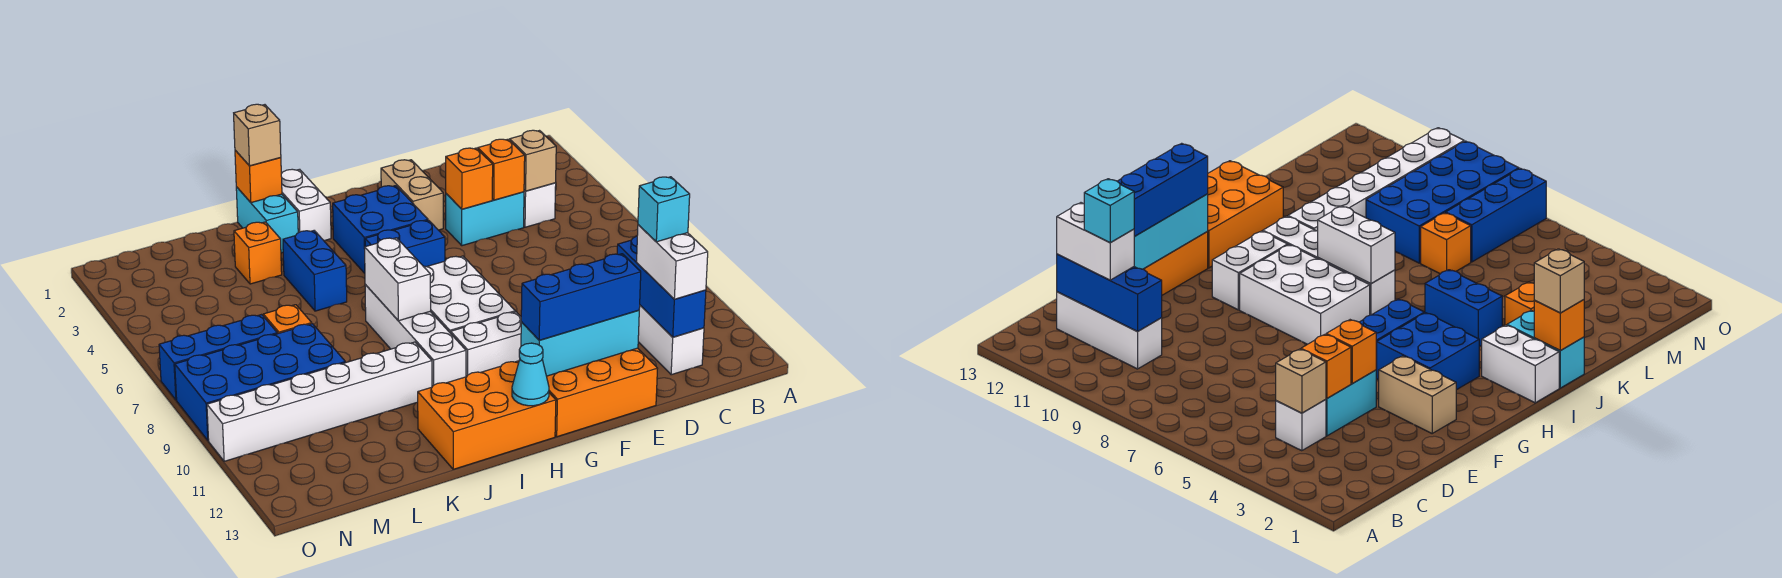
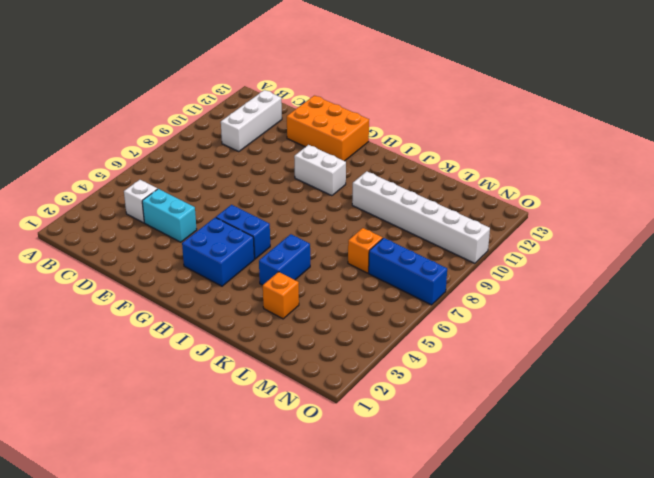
none -> tan brick F2:F3 level 1
none -> white brick G7:H9 level 1
none -> orange brick H12:J13 level 1
none -> white brick I1:I2 level 1

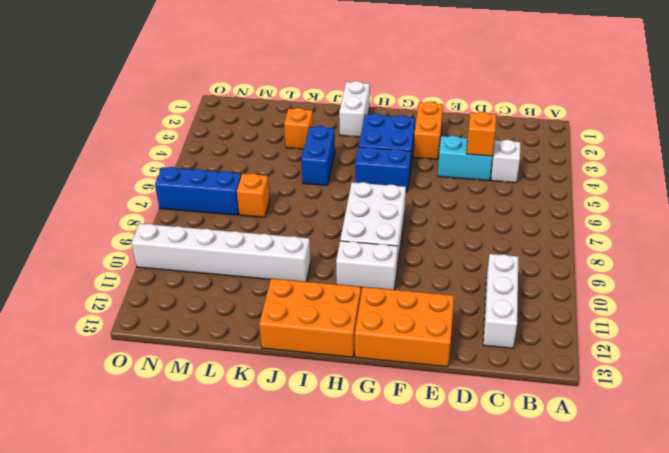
orange brick F2:F3 level 1 -> tan brick F2:F3 level 1
none -> white brick I7:I10 level 1
none -> cyan brick J1:J2 level 1
none -> blue brick L8:O9 level 1
none -> tan brick C4 level 2

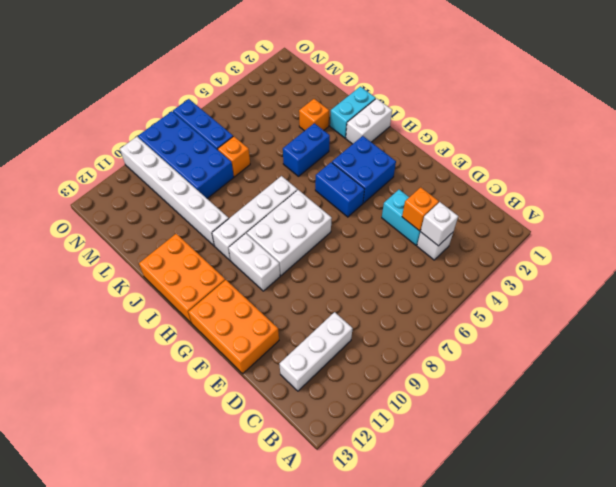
white brick C4 level 2 -> tan brick C4 level 2
none -> tan brick F2:F3 level 1
none -> blue brick C10:C12 level 2
none -> orange brick E4 level 2
none -> cyan brick E12:G12 level 2

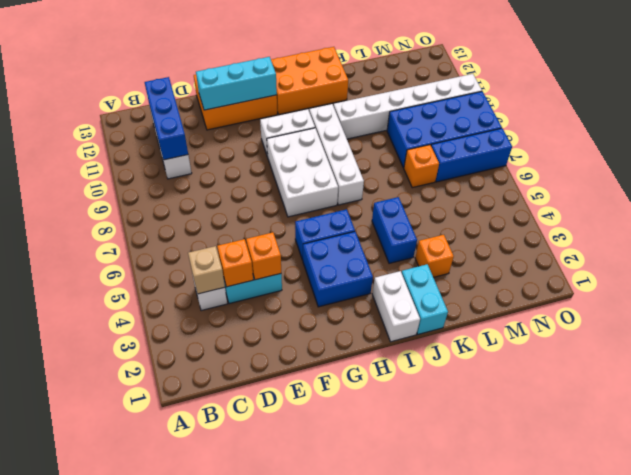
none -> tan brick F2:F3 level 1
none -> cyan cone H13 level 2
none -> white brick I7:I8 level 2
none -> orange brick J1 level 2

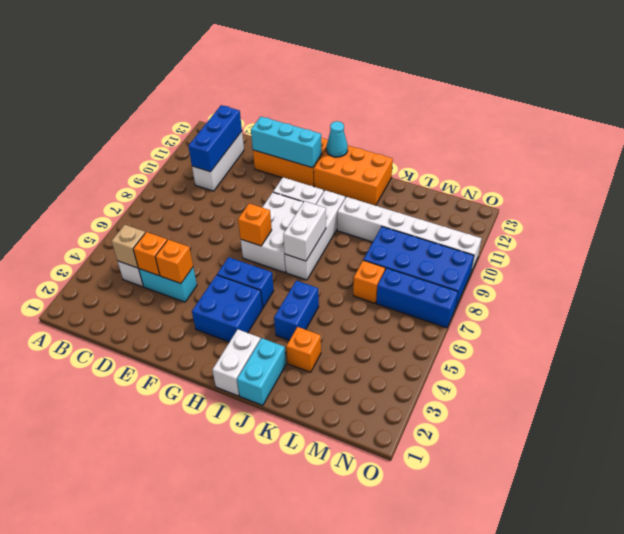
orange brick G7 level 2 -> orange brick J1 level 2
none -> tan brick F2:F3 level 1
none -> white brick C11:C12 level 3
none -> blue brick E12:G12 level 3
none -> tan brick J1 level 3

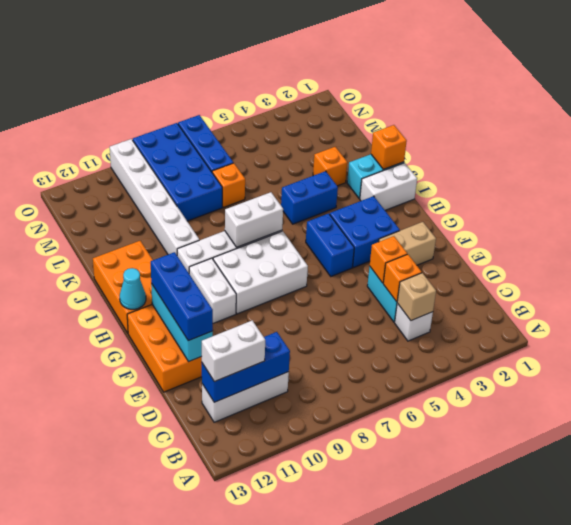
none -> tan brick J1 level 3
none -> cyan brick C11 level 4

